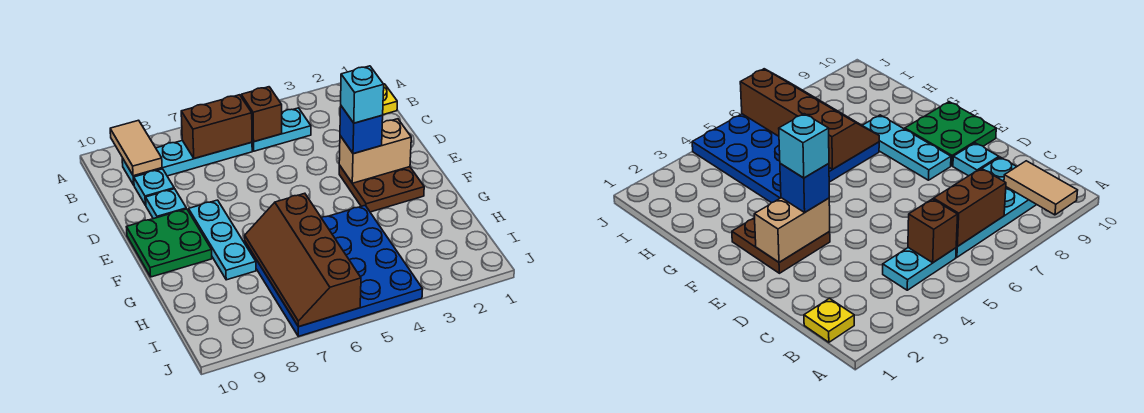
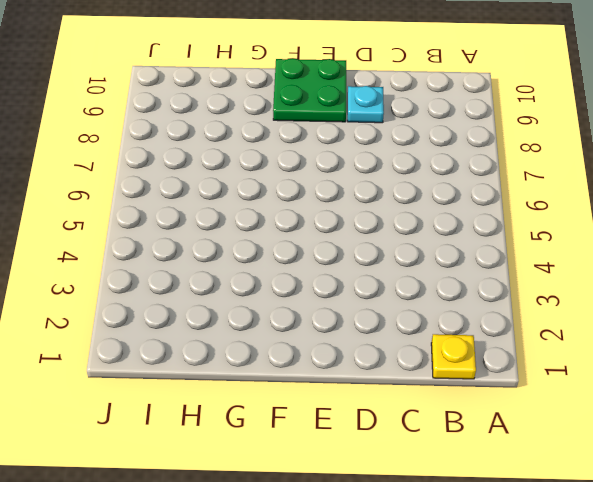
none -> cyan plate B4:B5 level 1
none -> cyan plate B6:B9 level 1
none -> cyan plate C9 level 1

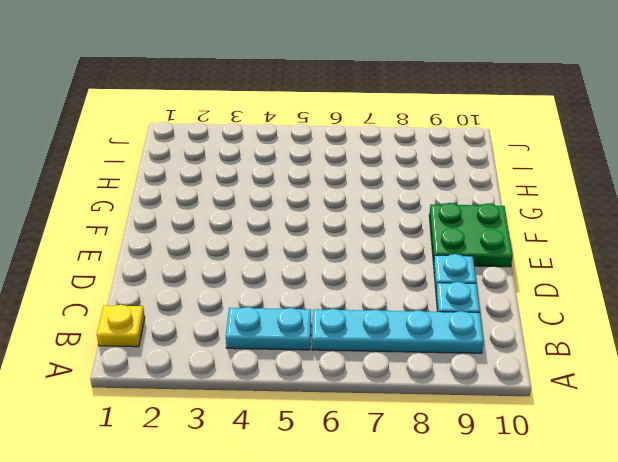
none -> brown plate E2:F3 level 1
none -> cyan plate E8:G8 level 1
none -> blue plate G4:J7 level 1

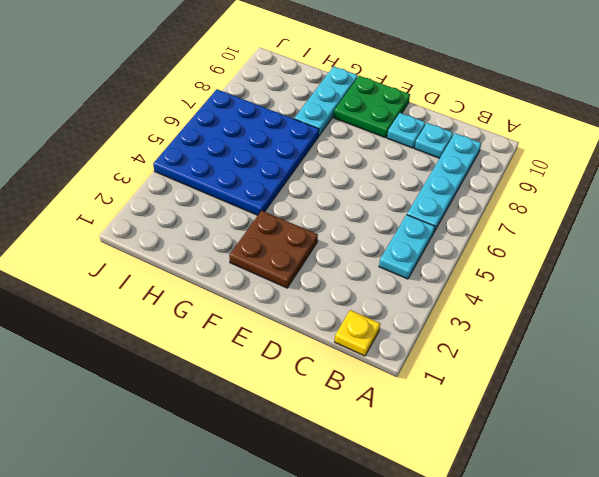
cyan plate G8:G10 level 1 -> cyan plate E8:G8 level 1
none -> tan tile A9:B9 level 2
none -> brown brick B5 level 2
none -> brown brick B6:B7 level 2

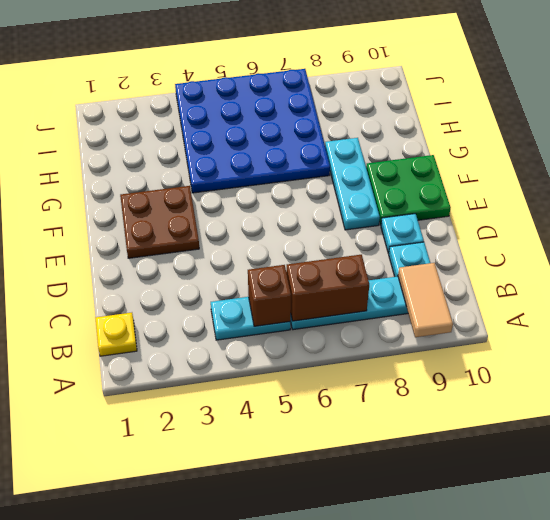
none -> tan brick E2:E3 level 2
none -> brown slope G6:J7 level 2 top 6
none -> blue brick E3 level 3

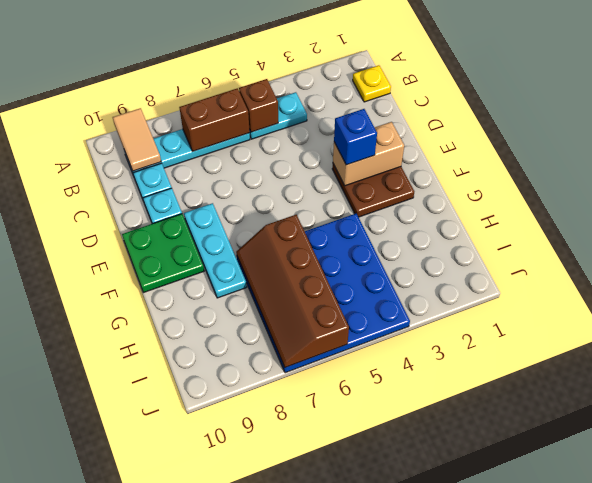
none -> cyan brick E3 level 4

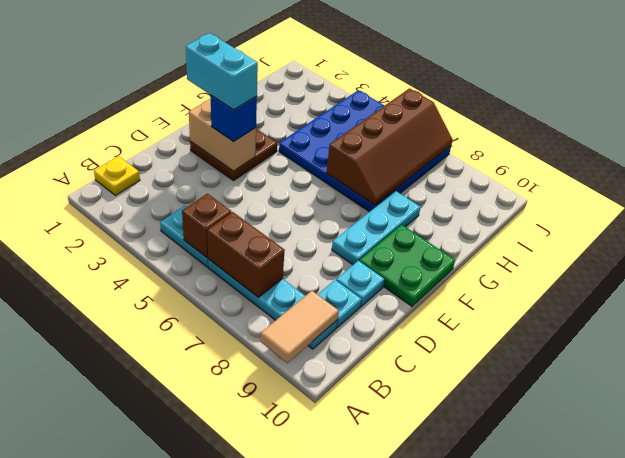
cyan brick E2:E3 level 4 -> cyan brick E3 level 4

